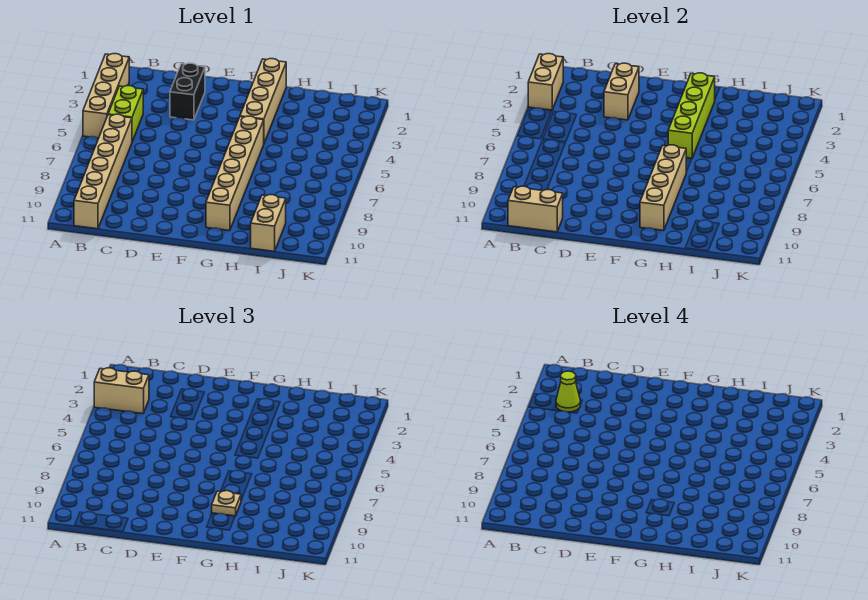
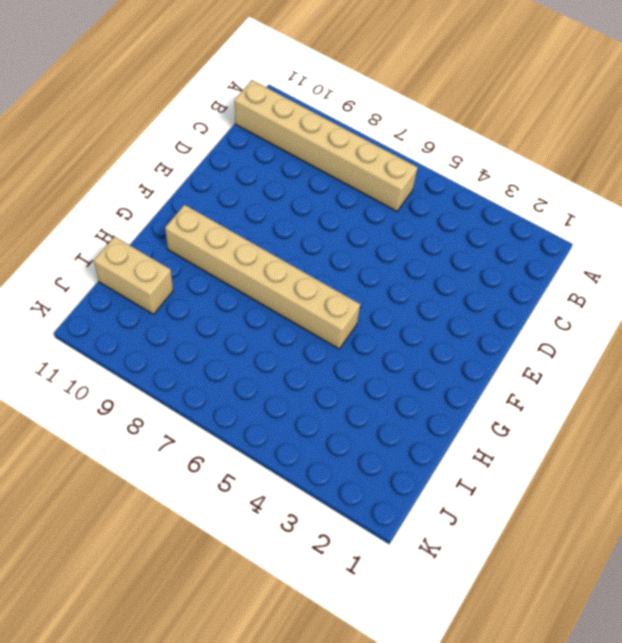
none -> tan brick A2:A5 level 1
none -> lime brick B4:B5 level 1
none -> black brick D2:D3 level 1

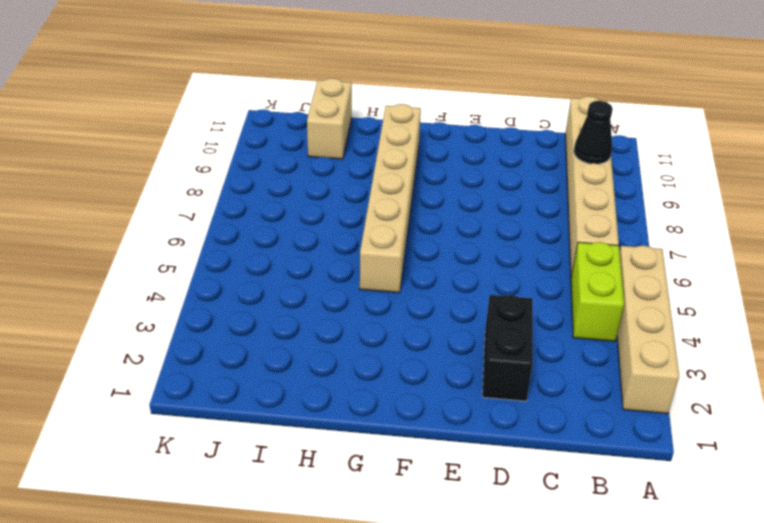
black cone B9 level 2 -> none
none -> tan brick G1:G4 level 1
none -> tan brick A2:A3 level 2
none -> tan brick B11:C11 level 2

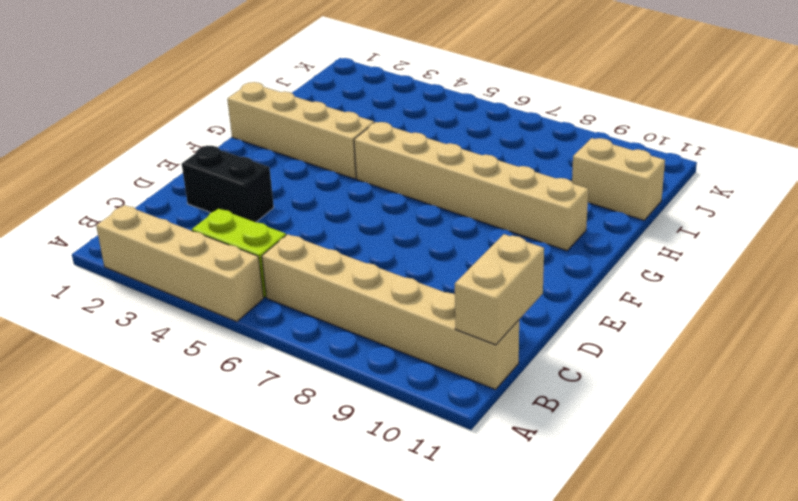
none -> tan brick A2:A3 level 2
none -> tan brick D2:D3 level 2
none -> lime brick G2:G5 level 2

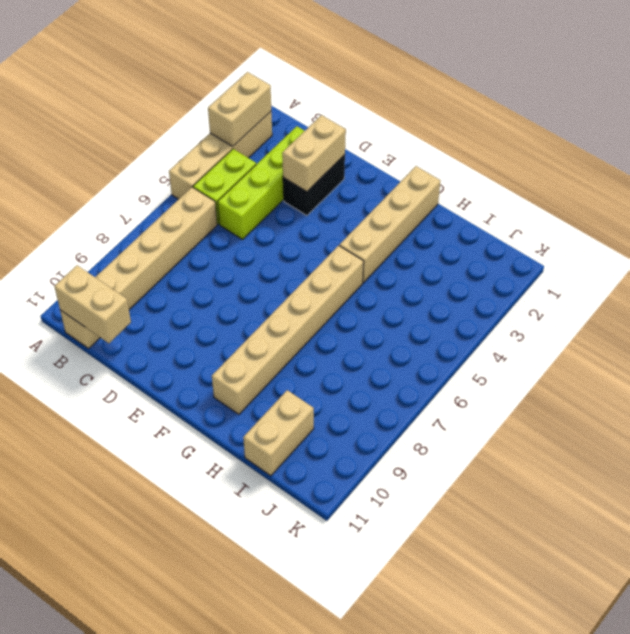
lime brick C2:C5 level 1 -> lime brick G2:G5 level 2
none -> tan brick G7:G10 level 2
none -> tan brick A3:B3 level 3
none -> tan plate G9 level 3

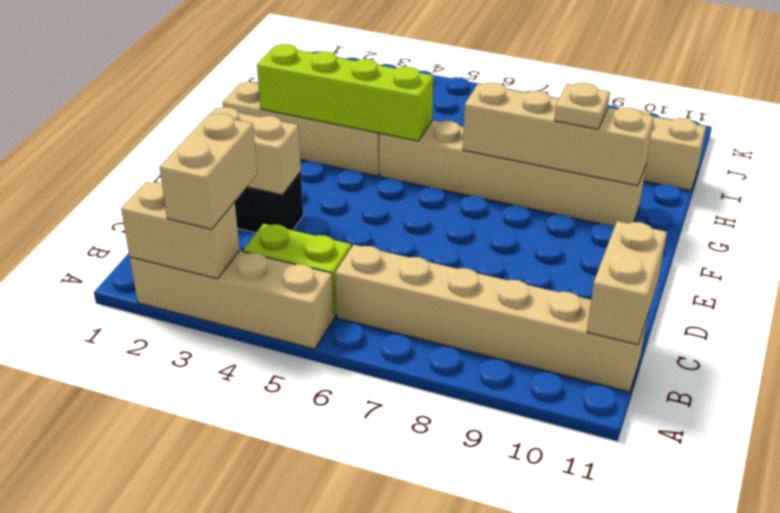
none -> lime cone B3 level 4

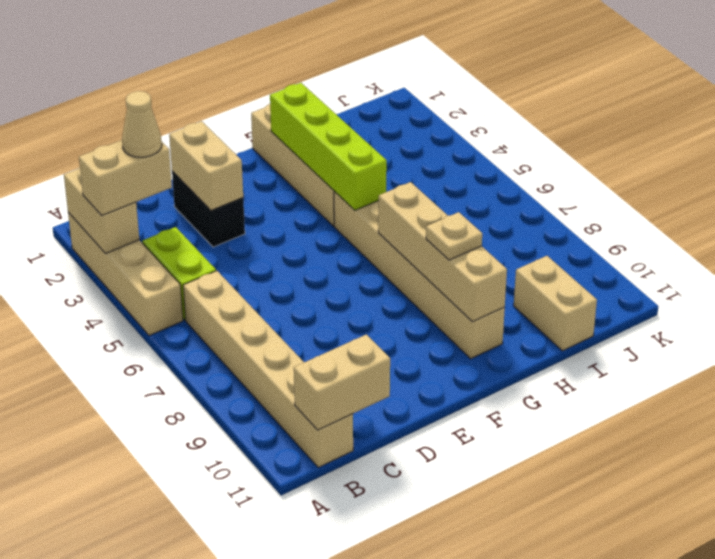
tan cone B3 level 4 -> lime cone B3 level 4

